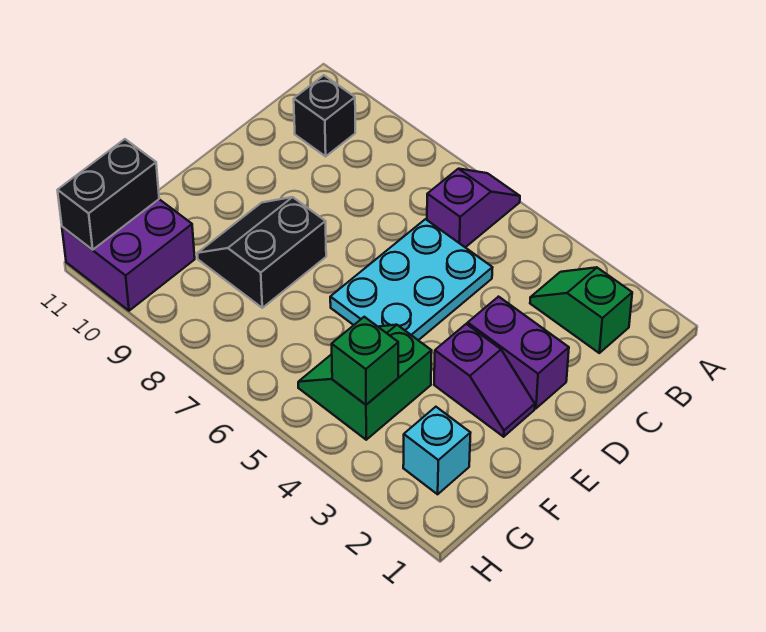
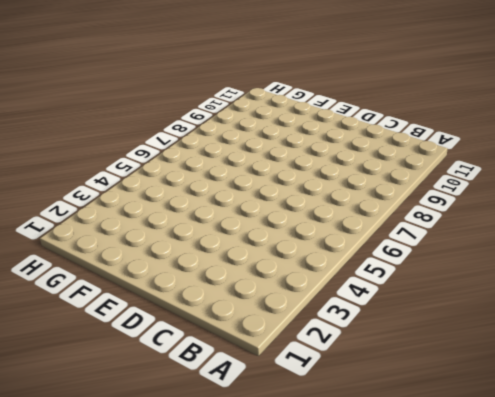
none -> purple slope A6:B6 level 1 top B
none -> green slope B2:B3 level 1 top 2
none -> black brick B10 level 1

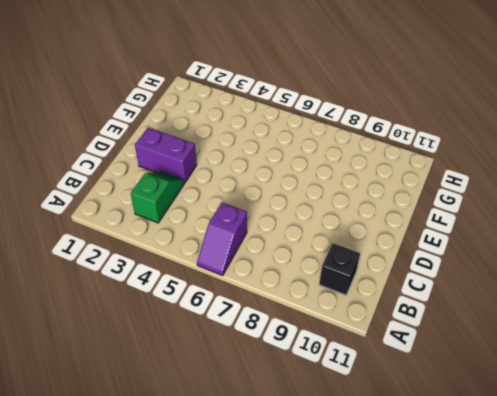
green slope B3:C3 level 1 top B -> green slope B2:B3 level 1 top 2
none -> cyan plate C5:E6 level 1
none -> purple slope E2:E3 level 1 top 3
none -> black slope E8:F9 level 1 top 8

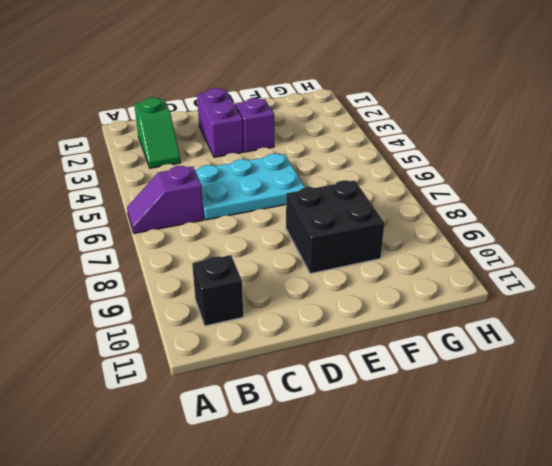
black brick E8:F9 level 1 -> black slope E8:F9 level 1 top 8
none -> green slope F4:G5 level 1 top 4
none -> cyan brick G2 level 1
none -> purple brick G10:H11 level 1

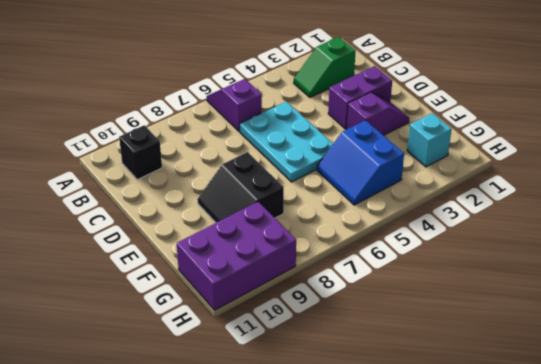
blue slope F4:G5 level 1 top 4 -> green slope F4:G5 level 1 top 4
purple brick G9:H11 level 1 -> purple brick G10:H11 level 1
none -> green brick G4 level 2
none -> black brick G11:H11 level 2

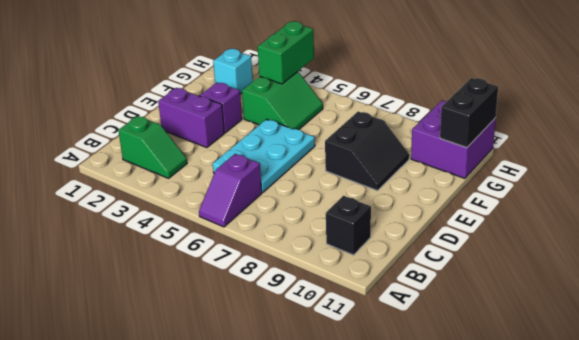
green brick G4:H4 level 2 -> green brick G4 level 2

